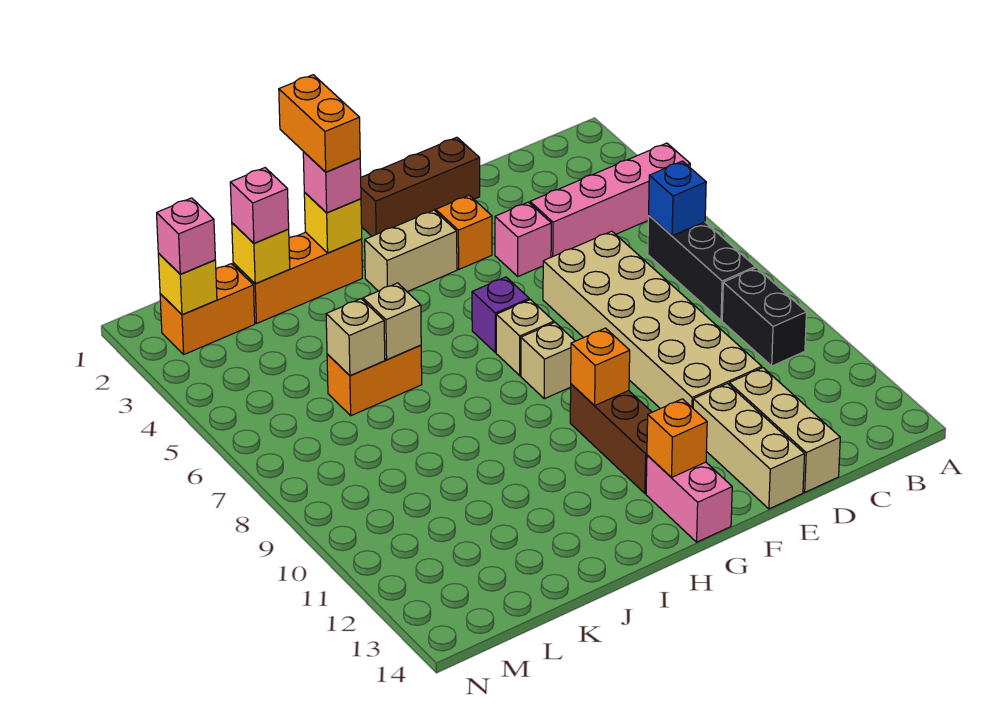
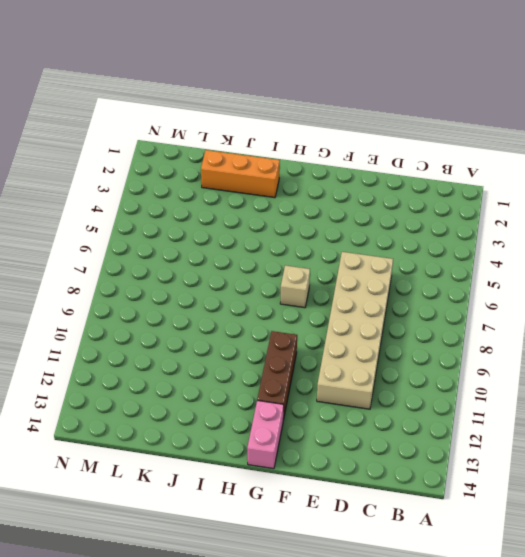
none -> pink brick A4:D4 level 1
none -> black brick B6:B8 level 1
none -> black brick B9:B10 level 1
none -> tan brick D12:D14 level 1

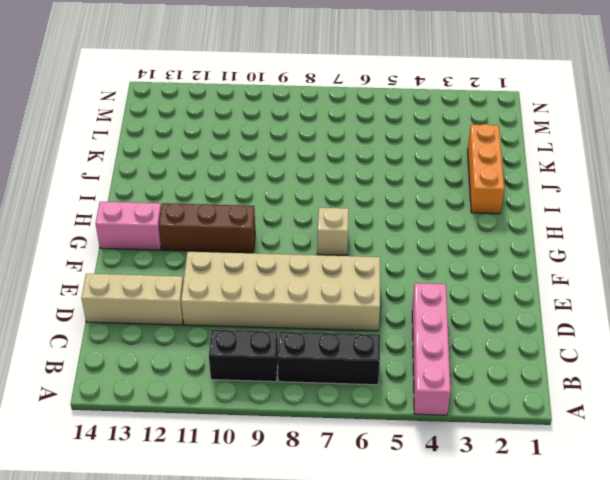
none -> brown brick E1:G1 level 1
none -> pink brick E4 level 1
none -> tan brick E12:E14 level 1
none -> orange brick F3 level 1

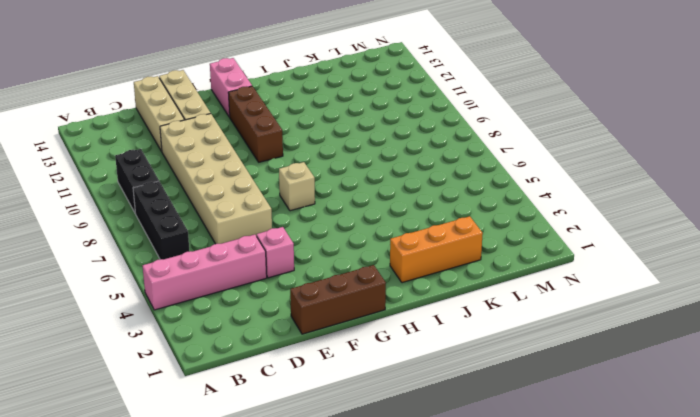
none -> orange brick F3 level 1
none -> tan brick G3:H3 level 1
none -> purple brick G6 level 1
none -> tan brick G8 level 1

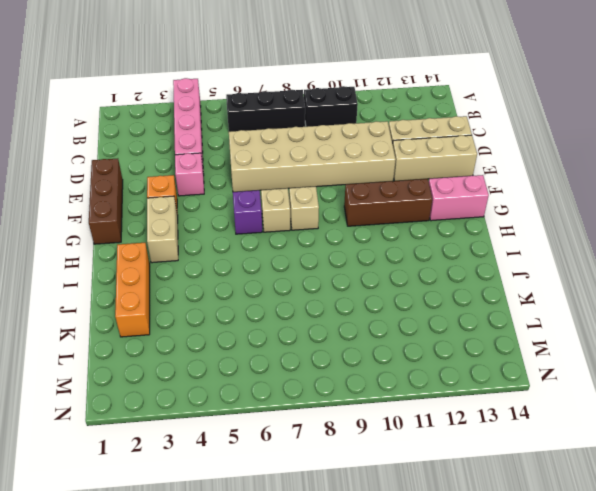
none -> orange brick J6:K6 level 1
none -> orange brick L2:M2 level 1
none -> blue brick B6 level 2
none -> orange brick G10 level 2

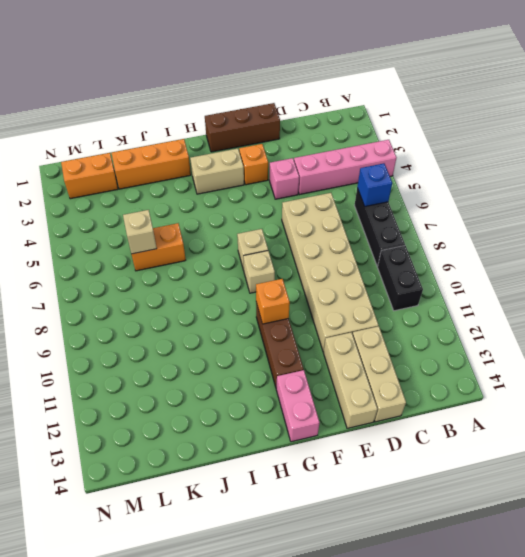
none -> purple brick G6 level 1
none -> orange brick G13 level 2
none -> yellow brick I2 level 2
none -> tan brick J6 level 2

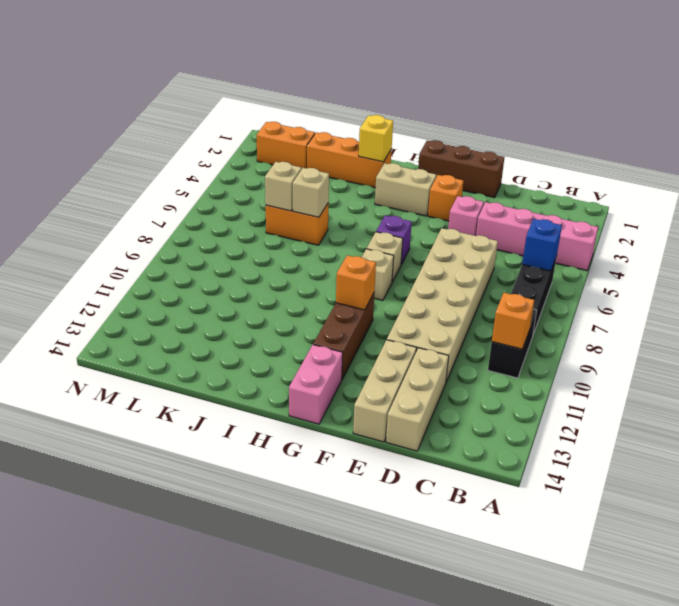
orange brick B10 level 2 -> orange brick G13 level 2
none -> yellow brick K2 level 2
none -> yellow brick M2 level 2
none -> pink brick I2 level 3
none -> pink brick K2 level 3

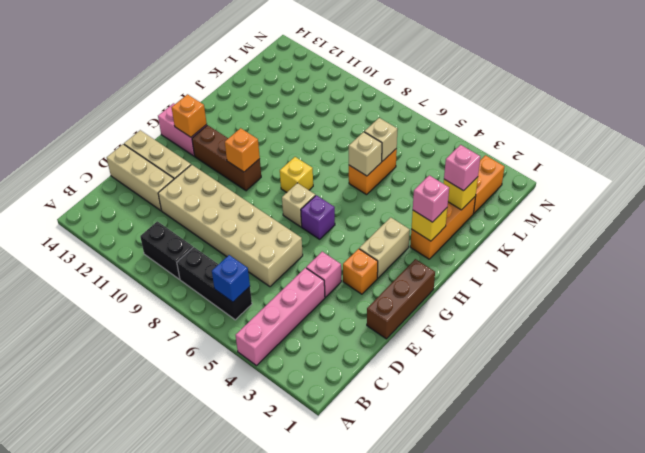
yellow brick H8 level 1 -> yellow brick M2 level 2
none -> tan brick G8 level 1
none -> pink brick M2 level 3
none -> orange brick I1:I2 level 4

